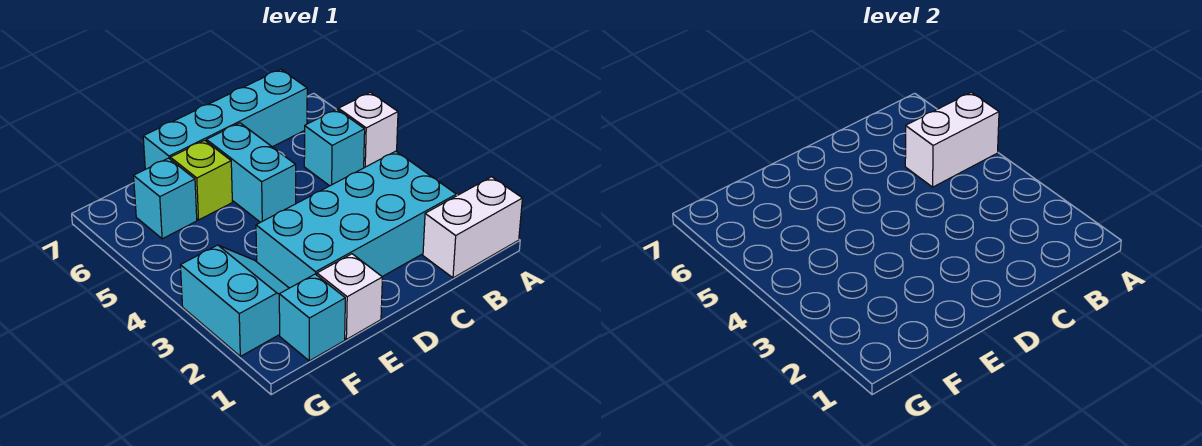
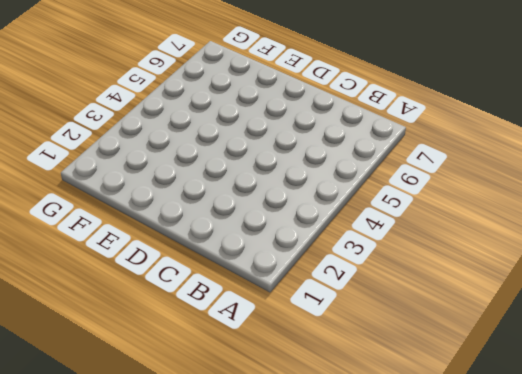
none -> white brick A1:B1 level 1
none -> white brick A5 level 1
none -> cyan brick B2:E3 level 1

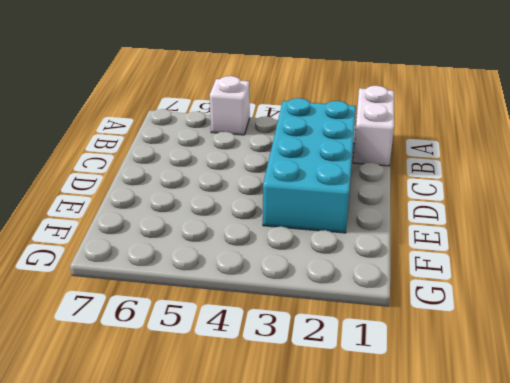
none -> cyan brick B5 level 1
none -> cyan brick B7:E7 level 1
none -> cyan brick D5:D6 level 1

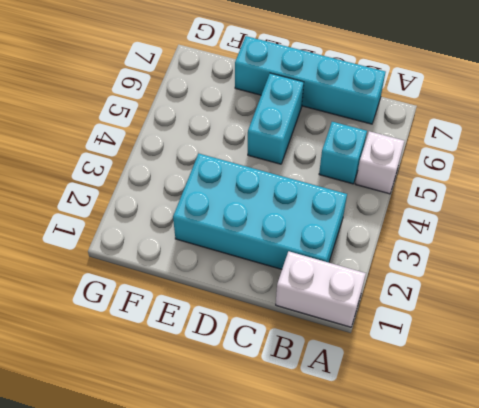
none -> white brick E1 level 1
none -> lime brick E6 level 1
none -> cyan brick F1 level 1

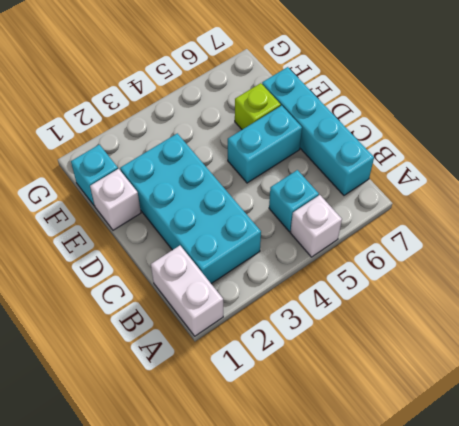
none -> cyan slope F2:G3 level 1 top G
none -> cyan brick F6 level 1
none -> white brick A5:B5 level 2

